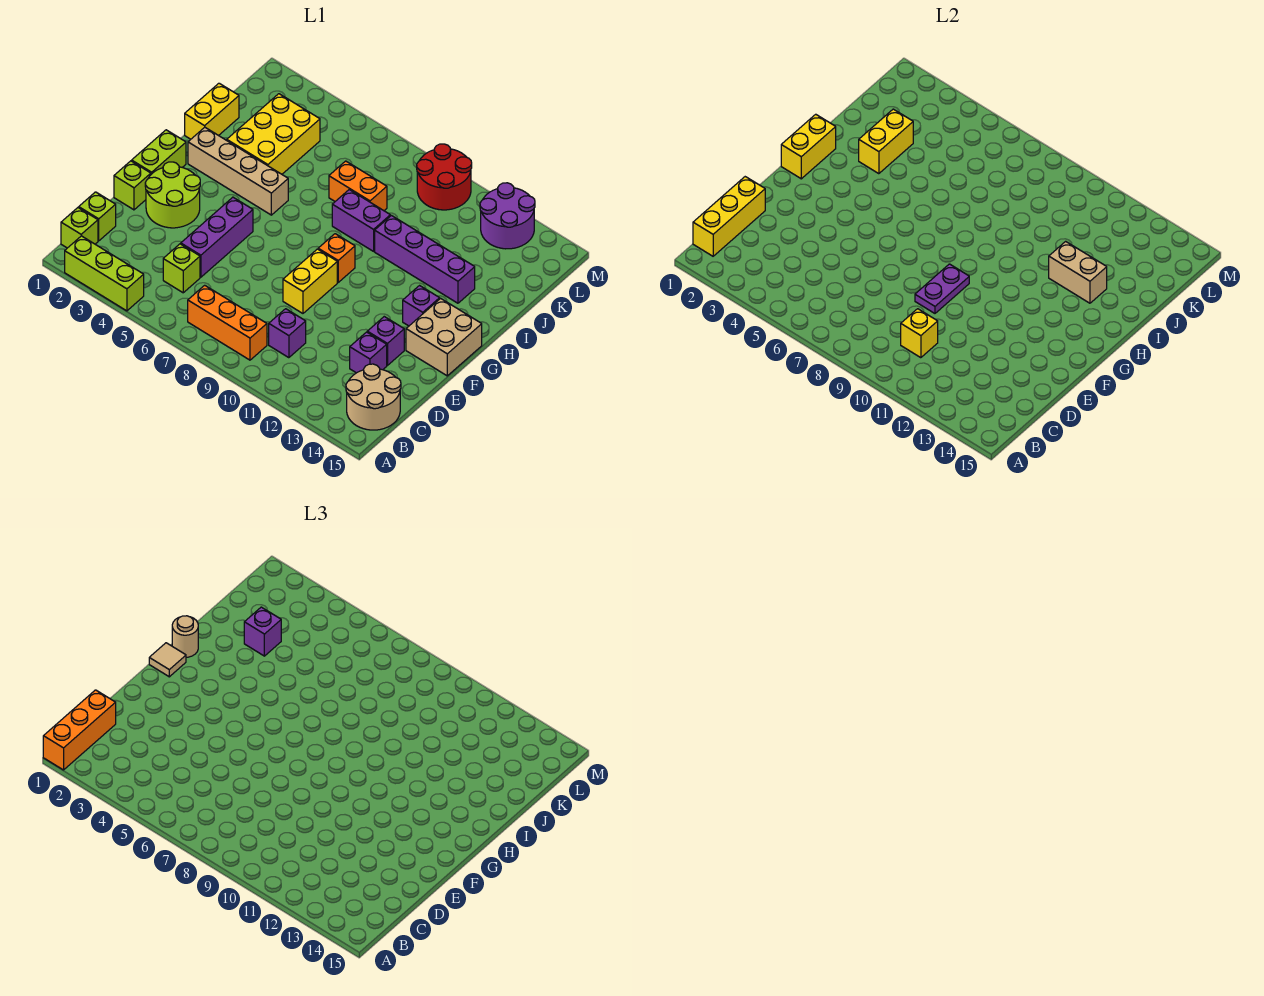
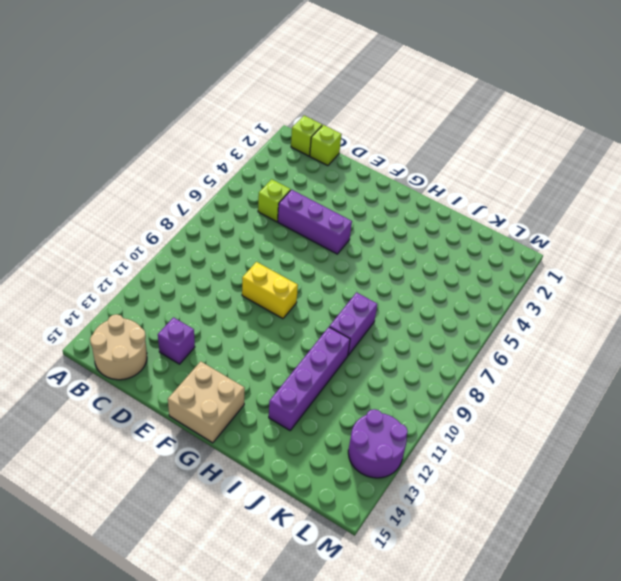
none -> lime brick A2:A4 level 1
none -> orange brick B7:B9 level 1
none -> purple brick C10 level 1
none -> lime brick E1 level 1

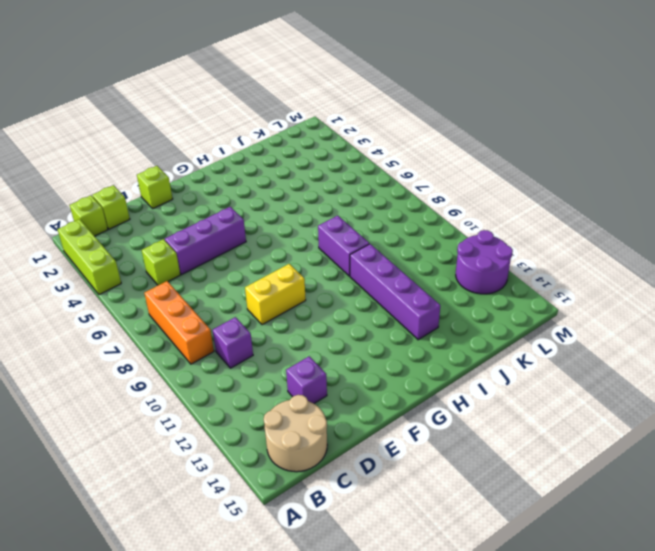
none -> lime round brick E2:F3 level 1
none -> purple brick E13 level 1
none -> lime brick F1:G1 level 1
none -> tan brick F14:G15 level 1

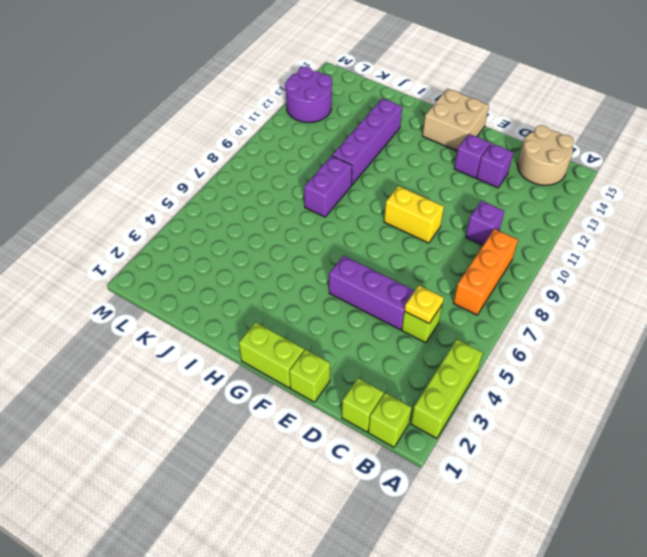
yellow plate C5 level 2 -> none
none -> lime round brick E2:F3 level 1
none -> orange brick G9 level 1
none -> purple brick G13 level 1
none -> tan brick H2:H5 level 1

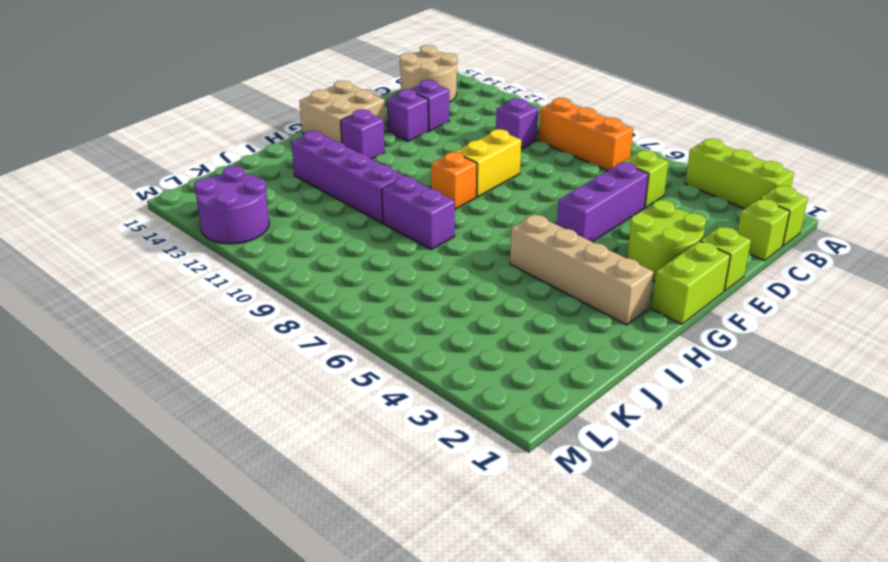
none -> yellow brick I1:J1 level 1
none -> yellow brick I3:K4 level 1
none -> orange brick J7:J8 level 1
none -> red round brick L9:M10 level 1

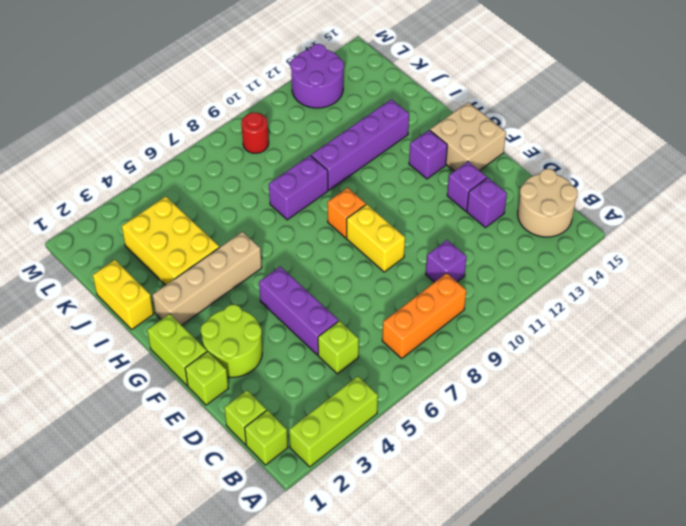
red round brick L9 level 1 -> red round brick L9:M10 level 1
none -> orange brick J7:J8 level 1
none -> yellow brick B1:D1 level 2
none -> yellow brick C10 level 2
none -> purple plate E9:F9 level 2

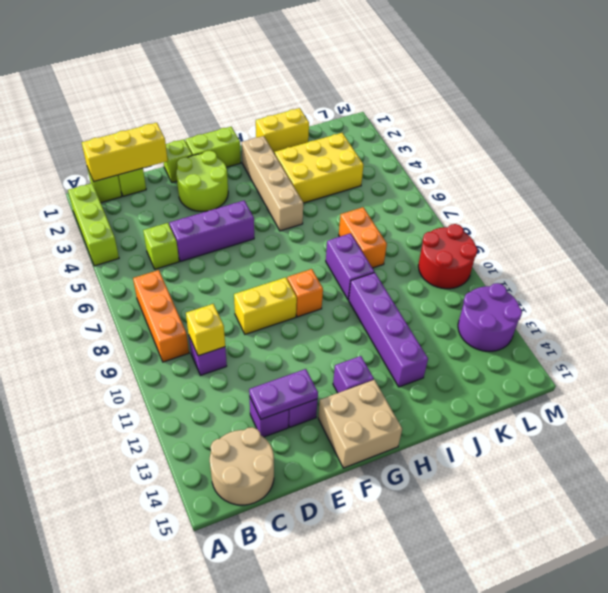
purple plate D13:E13 level 2 -> purple plate E9:F9 level 2
none -> yellow brick G1:H1 level 2
none -> yellow brick I3:J3 level 2
none -> tan brick I12:I13 level 2
none -> orange brick A1:C1 level 3

